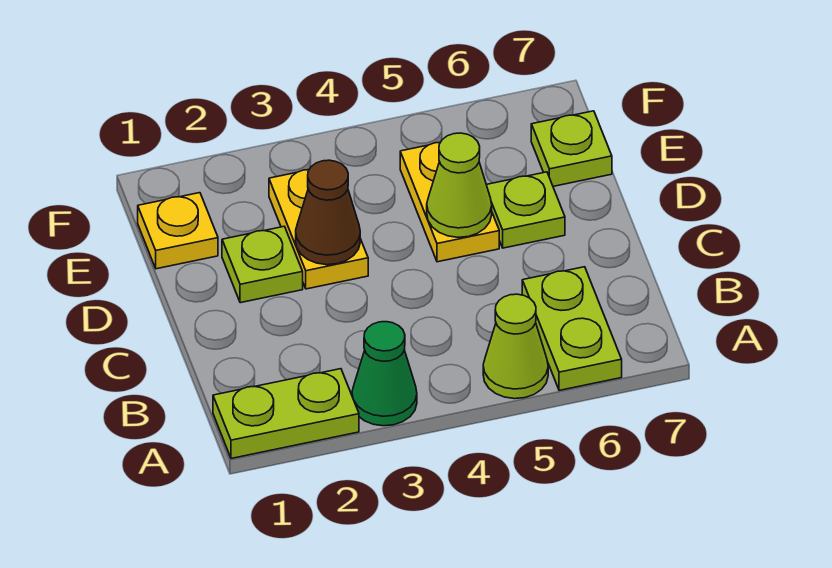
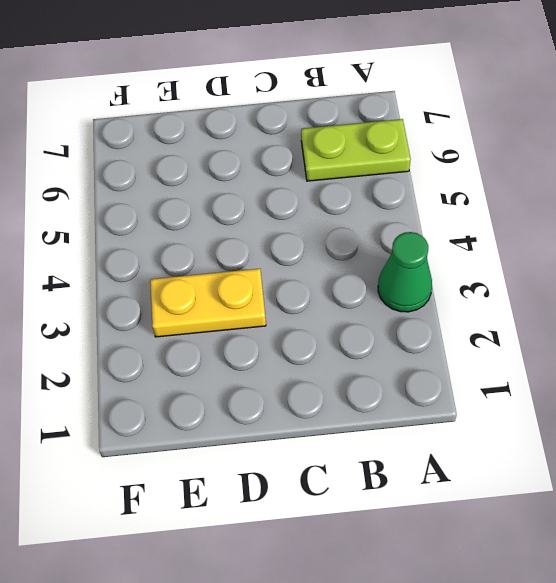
none -> lime plate A1:A2 level 1
none -> lime cone A5 level 1
none -> lime plate D2 level 1

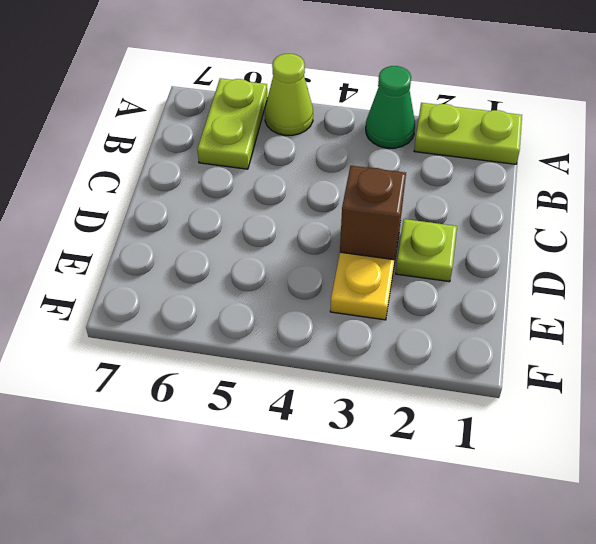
brown brick D3 level 2 -> brown cone D3 level 2
none -> yellow plate D5:E5 level 1
none -> lime plate D6 level 1
none -> yellow plate E1 level 1

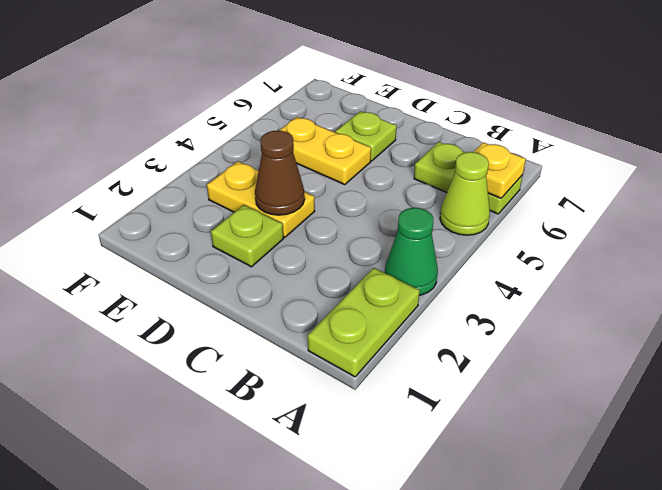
yellow plate A6 level 2 -> yellow plate E1 level 1
none -> lime plate E7 level 1
none -> lime cone D5 level 2

